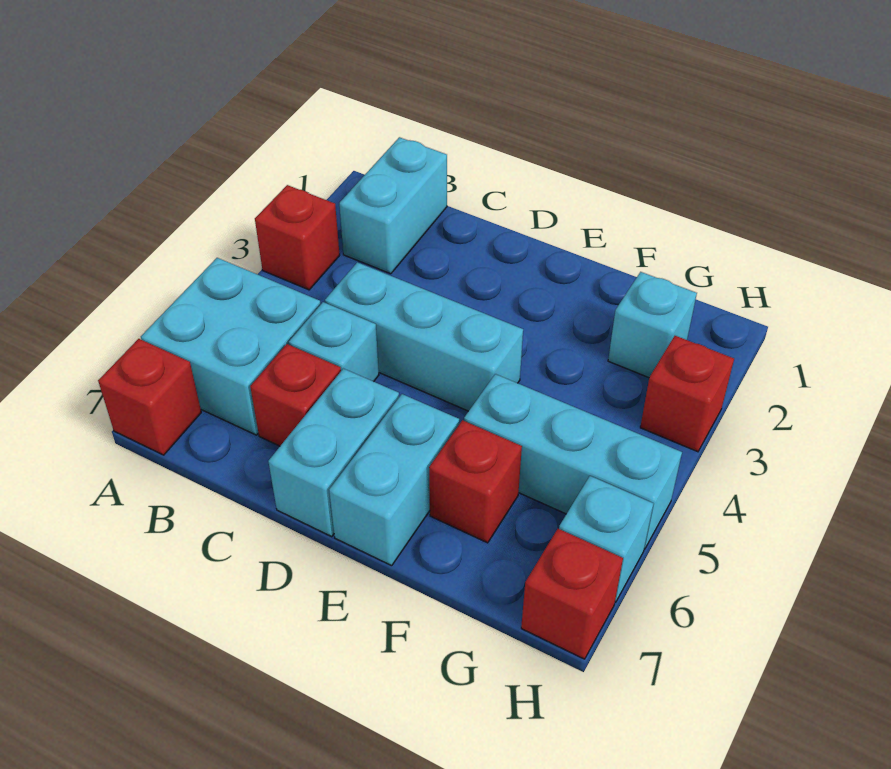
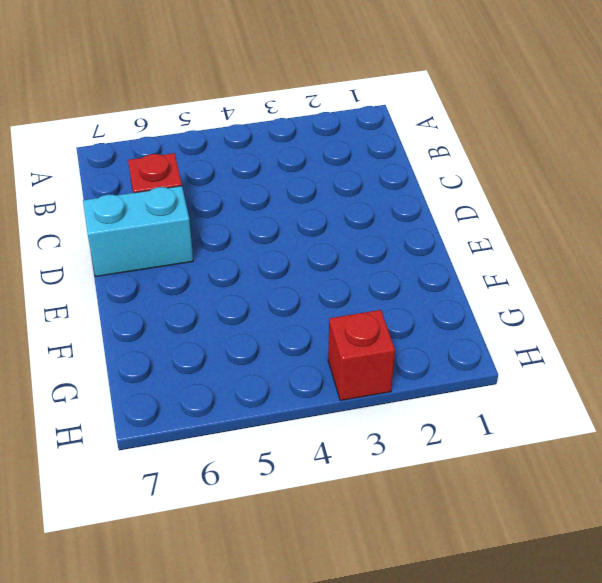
none -> red brick A3 level 1
none -> cyan brick A5:B6 level 1
none -> red brick A7 level 1

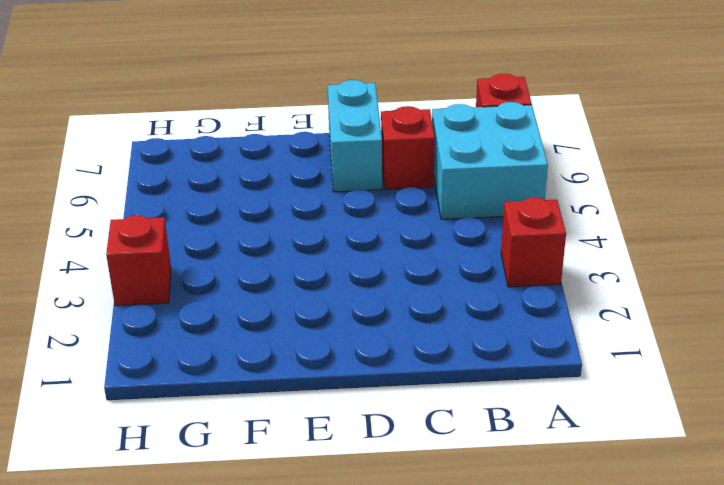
none -> cyan brick B1:B2 level 1
none -> cyan brick C4:E4 level 1
none -> cyan brick C5 level 1

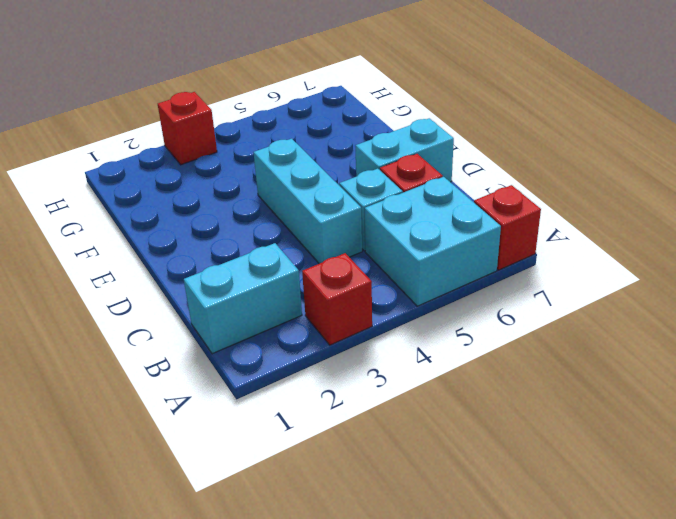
none -> cyan brick E6:E7 level 1
none -> cyan brick F5:H5 level 1
none -> red brick F6 level 1

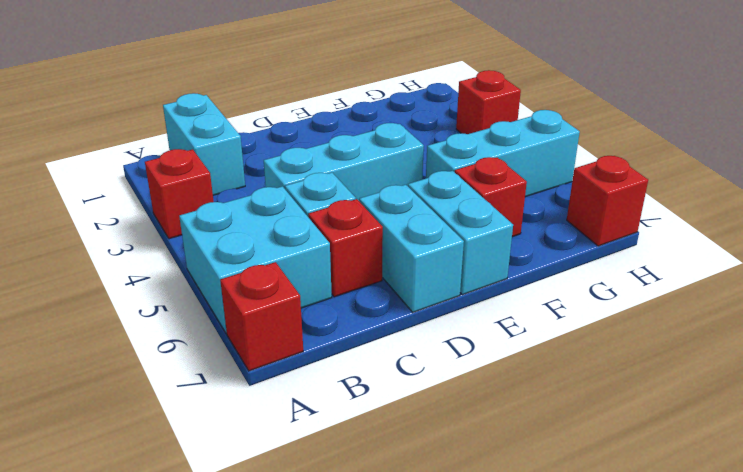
none -> cyan brick G2 level 1
none -> cyan brick H6 level 1

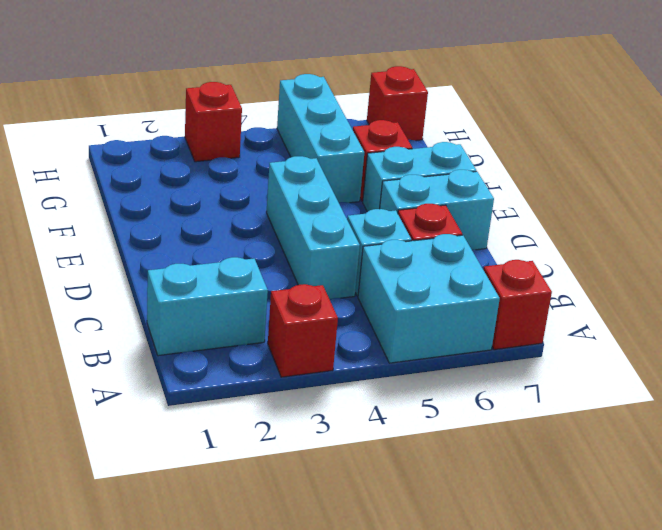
none -> cyan brick G2 level 1
none -> cyan brick H6 level 1

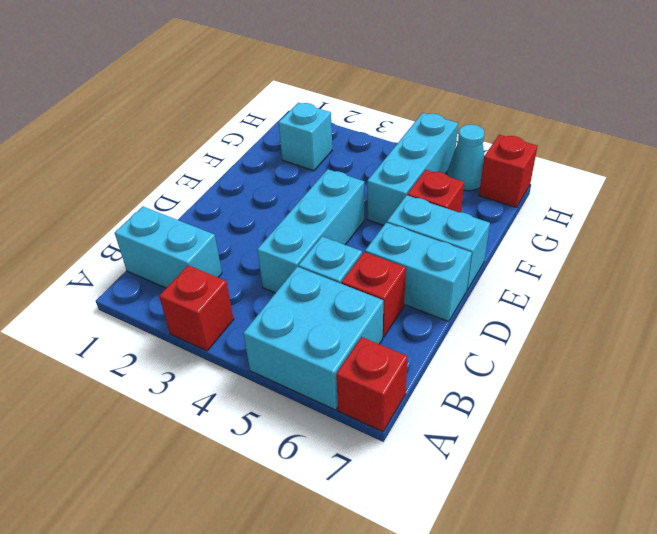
cyan cone H6 level 1 -> cyan brick H6 level 1
none -> red brick H3 level 1

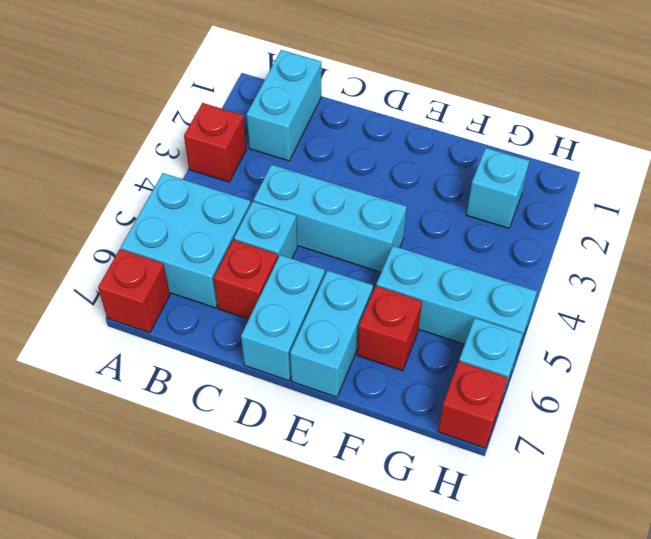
none -> red brick H3 level 1

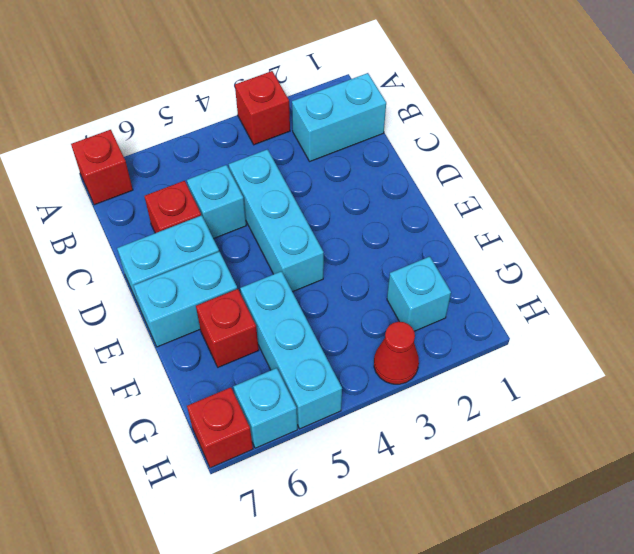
red cone H3 level 1 -> red brick H3 level 1
none -> cyan brick A5:B6 level 1

